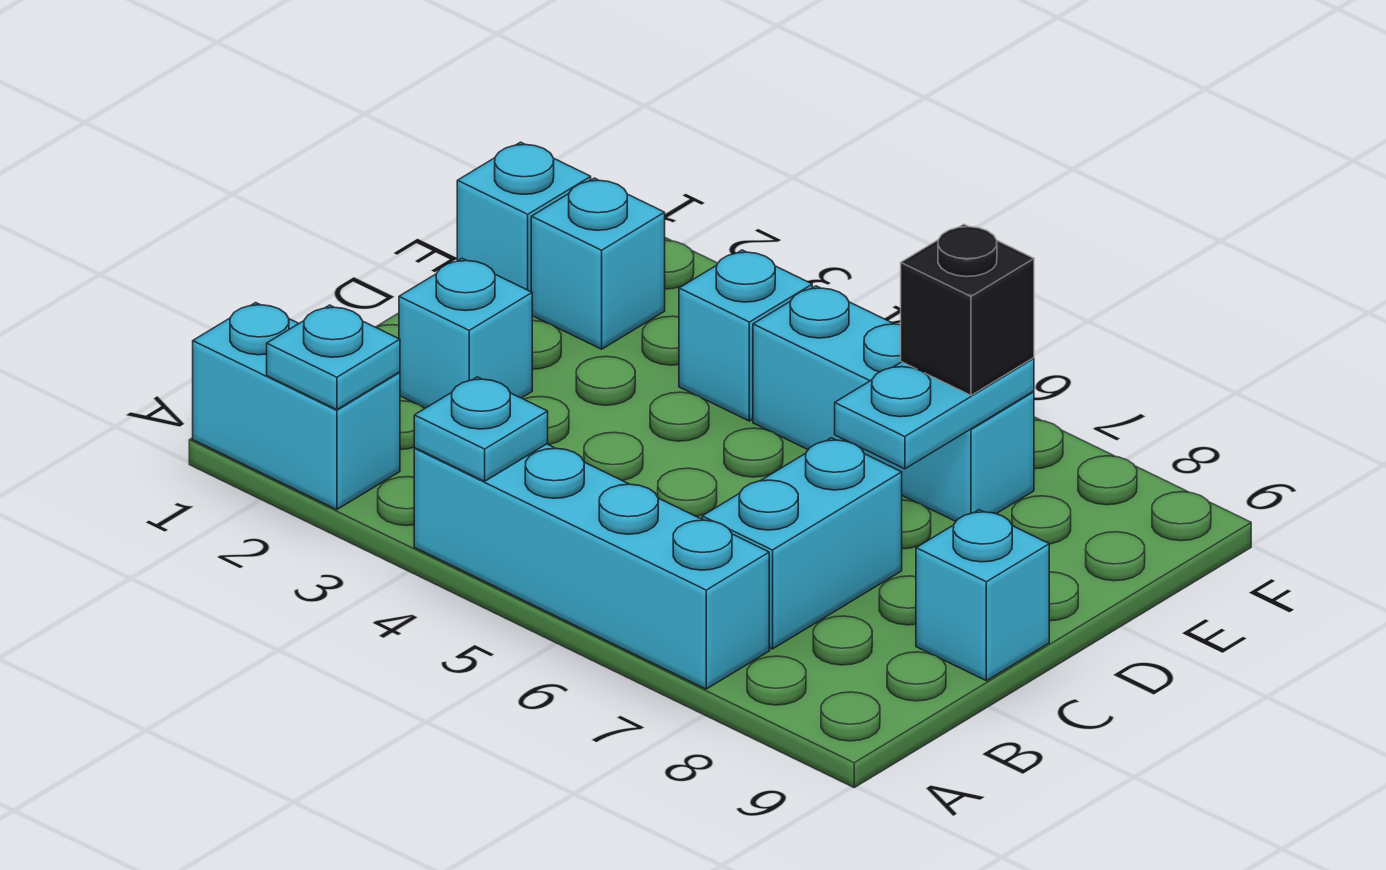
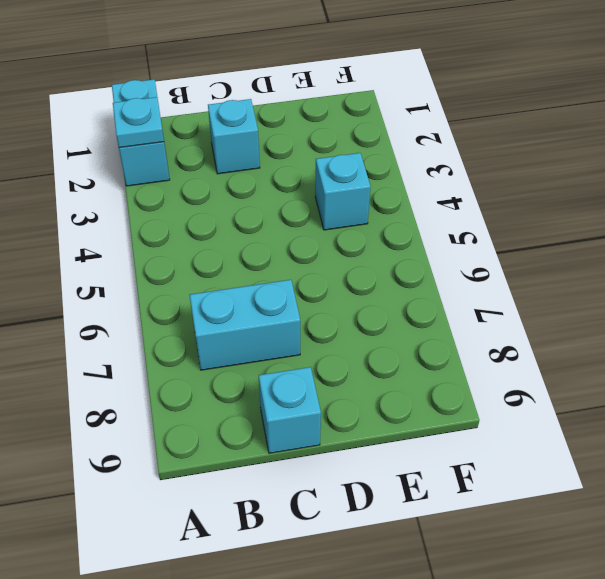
none -> cyan brick A4:A7 level 1
none -> cyan brick E1 level 1
none -> cyan brick E2 level 1

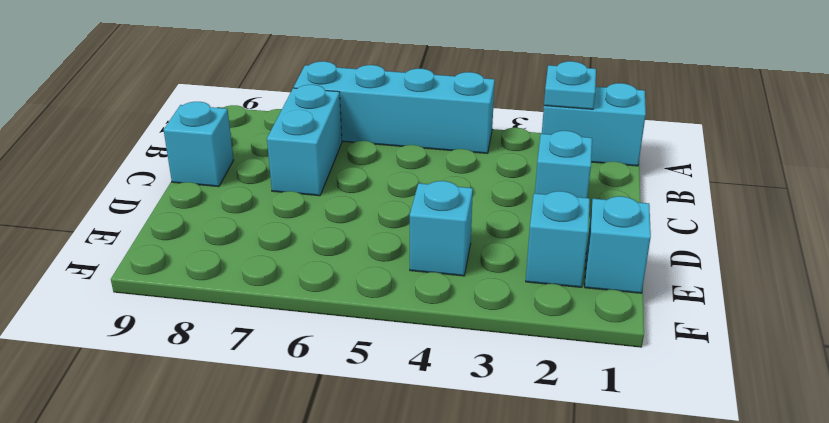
none -> cyan brick E5:E7 level 1
none -> cyan plate A4 level 2
none -> cyan plate D7:E7 level 2

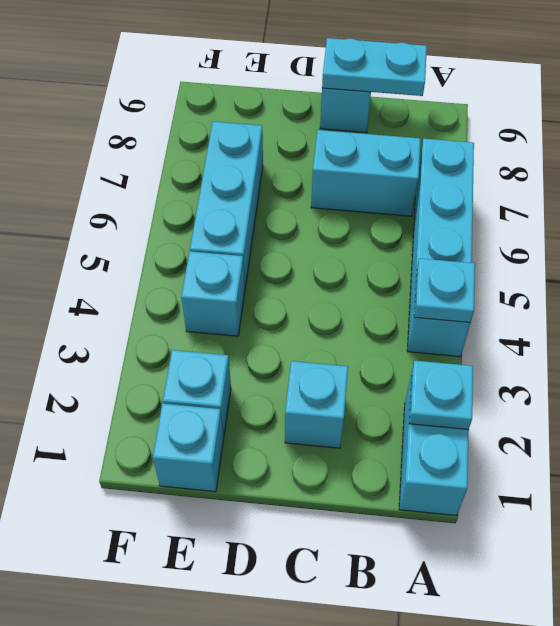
cyan plate B9:C9 level 2 -> cyan plate D7:E7 level 2
none -> black brick E7 level 3

